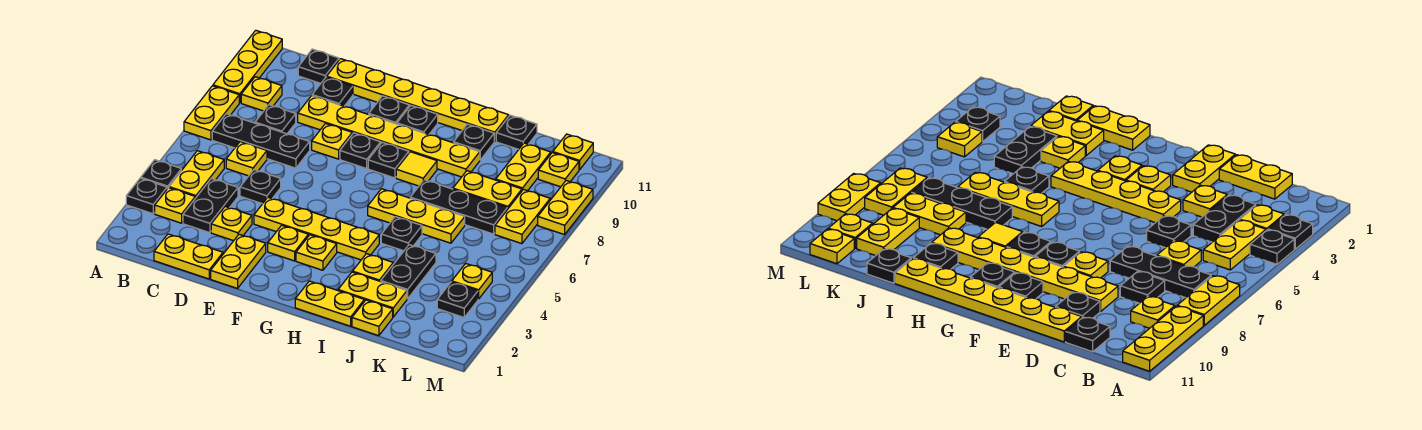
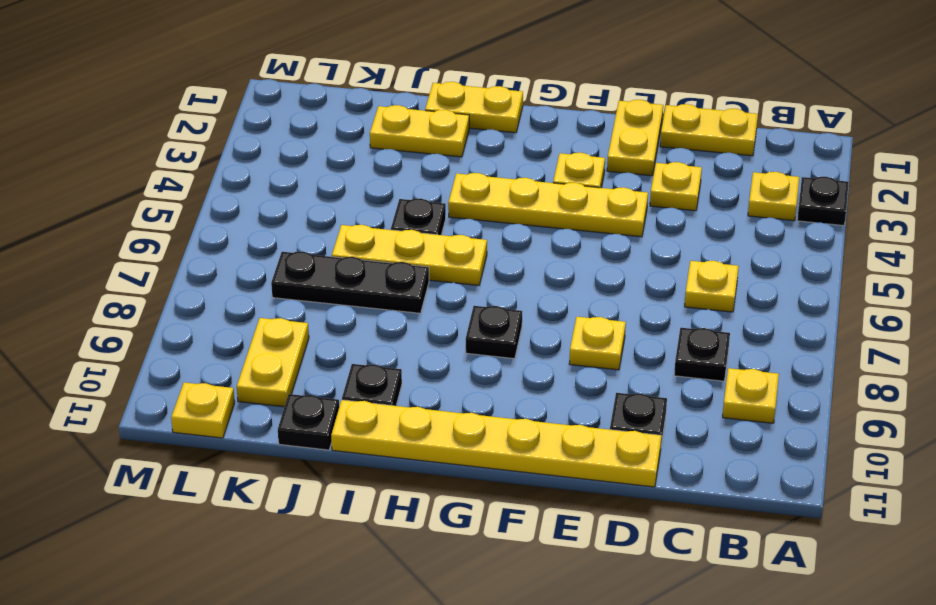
none -> black plate A4 level 1
none -> yellow plate A7:A8 level 1
none -> yellow plate A9:A11 level 1
none -> yellow plate B4:B5 level 1

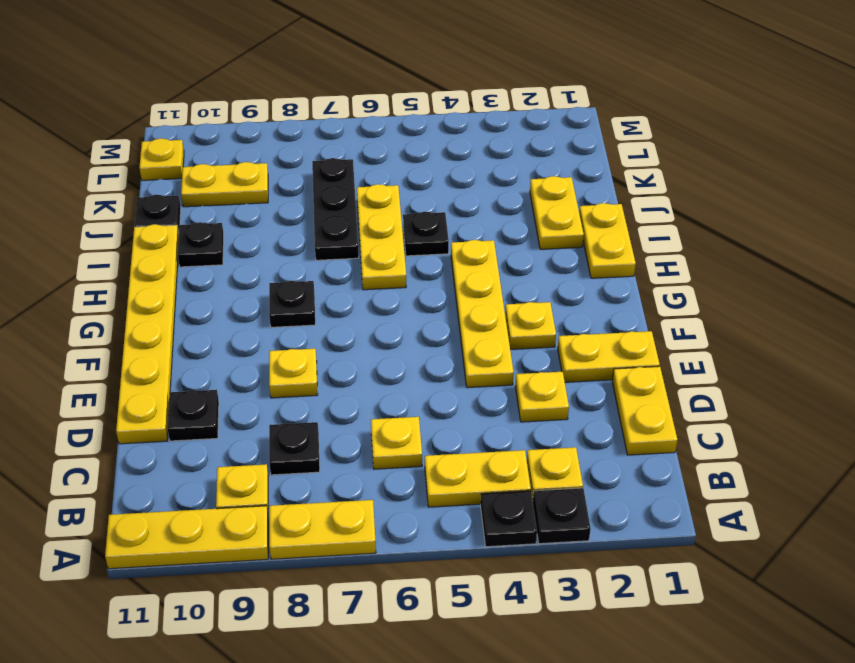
none -> black plate B7:D7 level 1
none -> black plate C3:C4 level 1
none -> black plate C11 level 1
none -> black plate D5 level 1

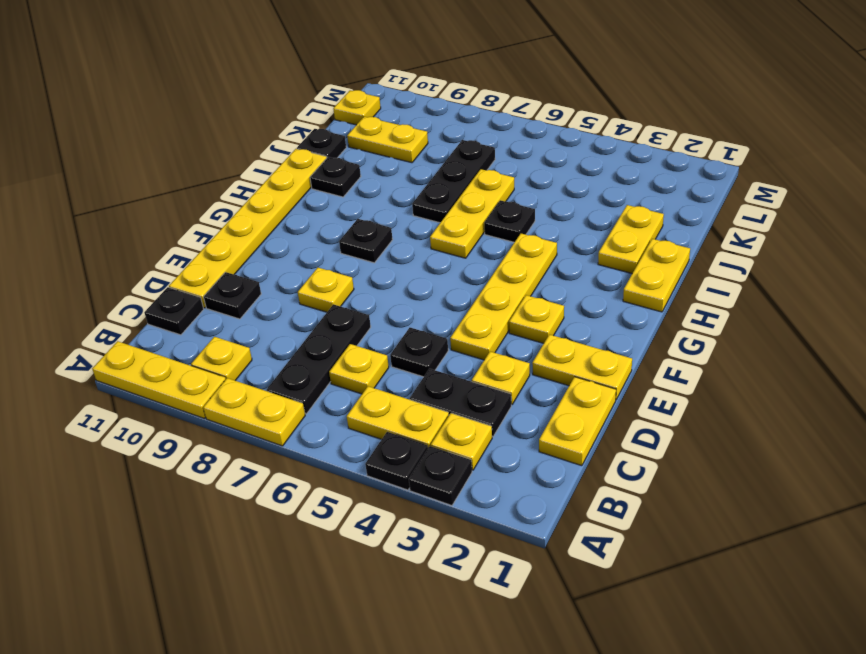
none -> black plate C8 level 1
none -> yellow plate D9:I9 level 1
none -> black plate F8 level 1
none -> black plate F10 level 1

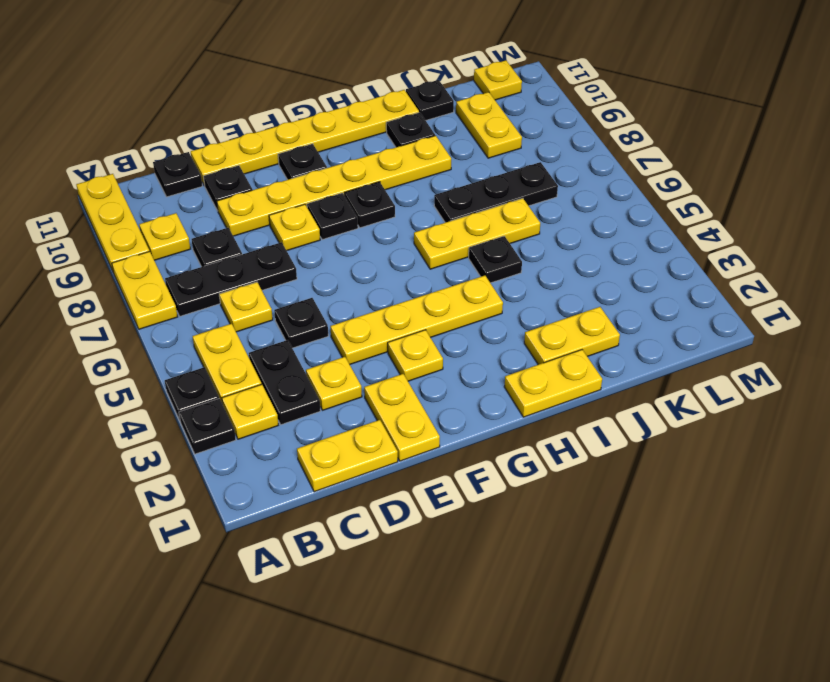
none -> yellow plate G3 level 1
none -> black plate G10 level 1
none -> yellow tile H8 level 1
none -> yellow plate I3 level 1

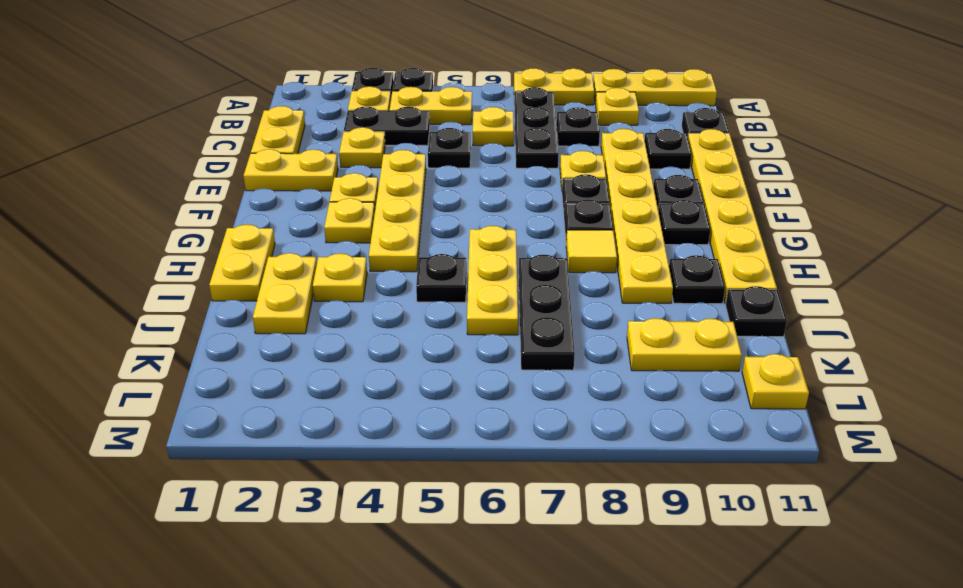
none -> yellow plate J1 level 1
none -> black plate J3:J4 level 1
none -> yellow plate J8:K8 level 1
none -> black plate L3 level 1

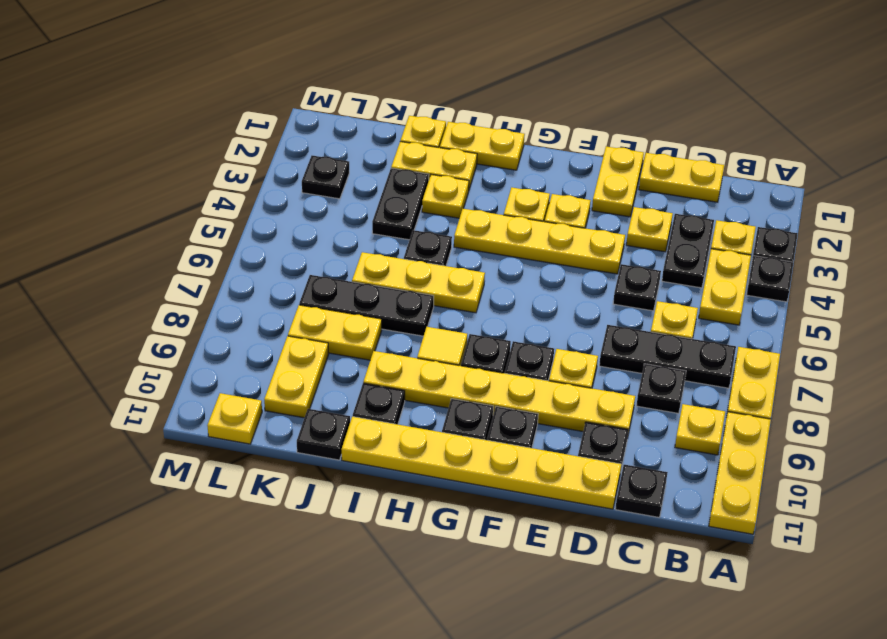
none -> yellow plate L4 level 1
none -> yellow plate L7:L8 level 1
none -> yellow plate L10 level 1
none -> yellow plate M8:M9 level 1

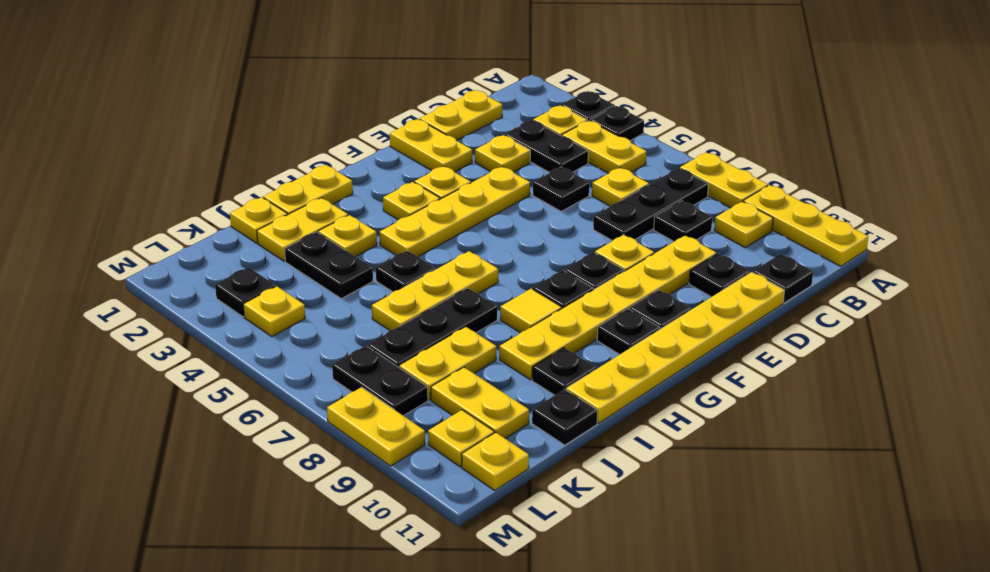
black plate L7:L8 level 1 -> yellow plate L7:L8 level 1

